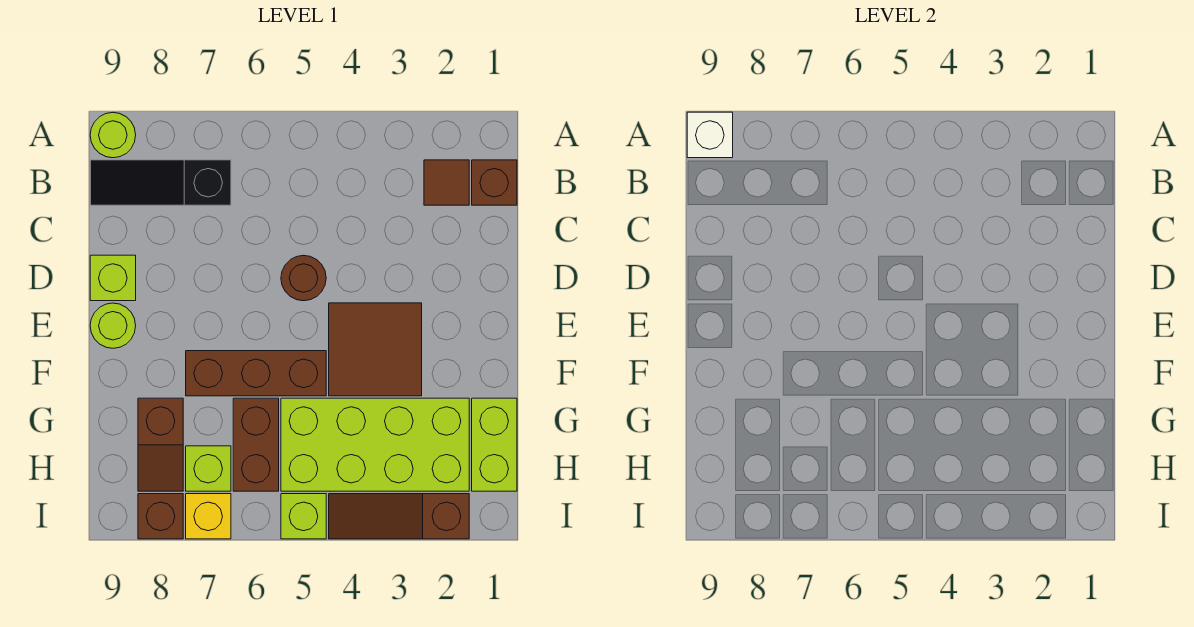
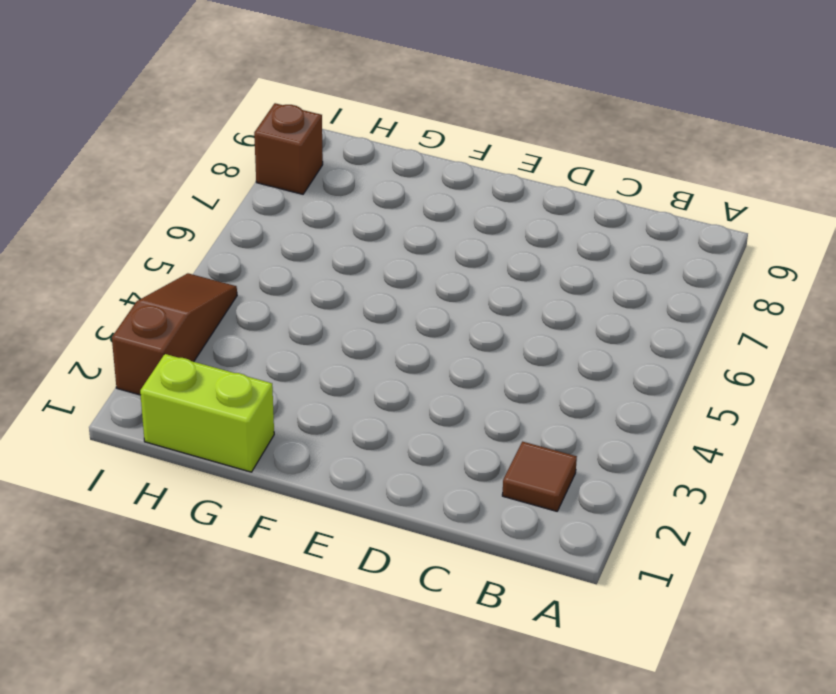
none -> lime round brick A9 level 1
none -> brown brick B1 level 1
none -> black slope B7:B9 level 1 top 7

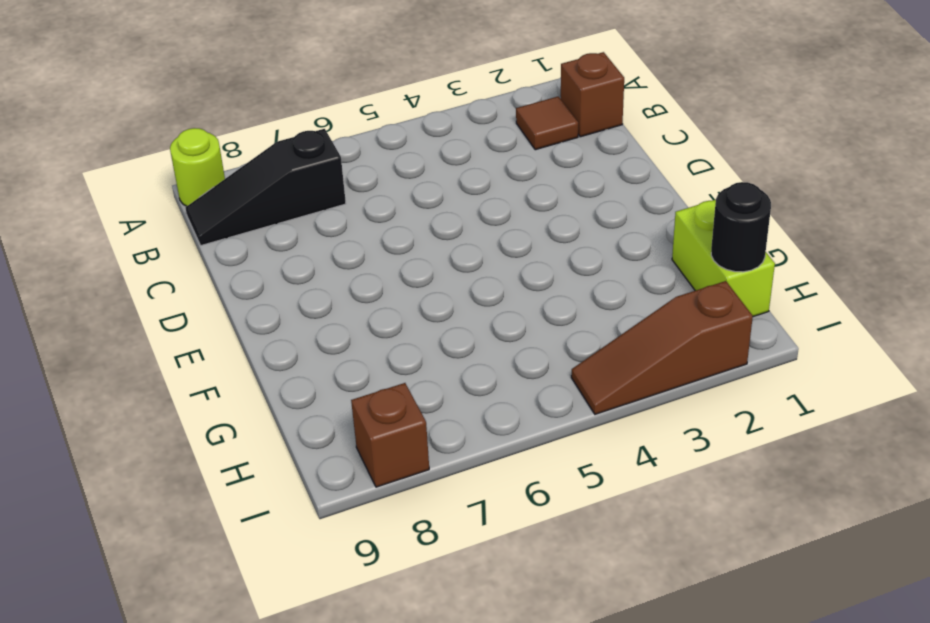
black round brick H1 level 2 -> none
none -> brown round brick D5 level 1
none -> lime brick D9 level 1
none -> brown tile E3:F4 level 1

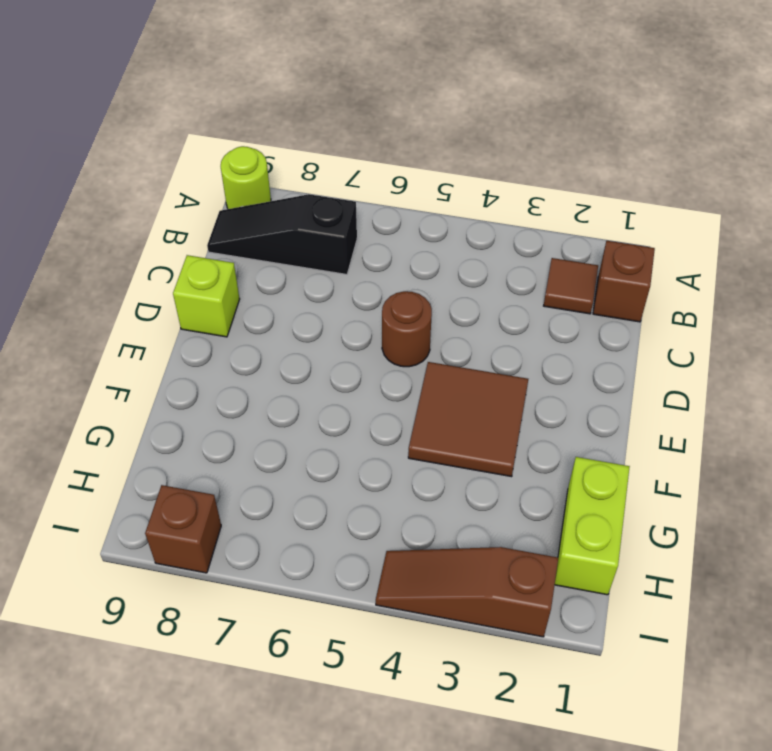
none -> lime round brick E9 level 1
none -> brown brick F5:F7 level 1
none -> lime brick G2:H5 level 1

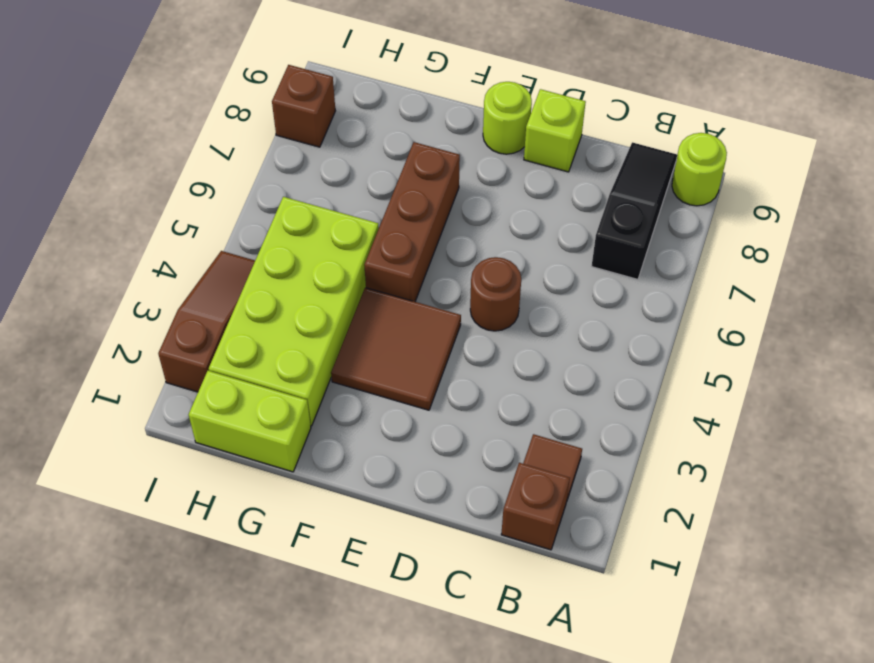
none -> brown brick G6:H6 level 1
none -> brown slope G8:H8 level 1 top G
none -> lime brick H7 level 1

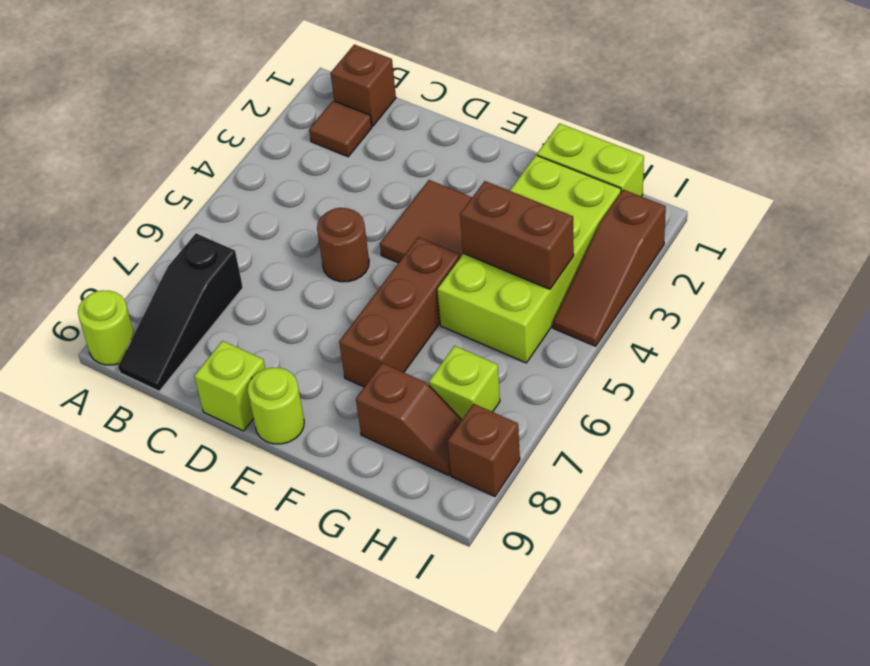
brown brick G4:H4 level 2 -> brown brick G6:H6 level 1
none -> lime brick I5 level 1
none -> yellow brick I7 level 1
none -> white brick A9 level 2

